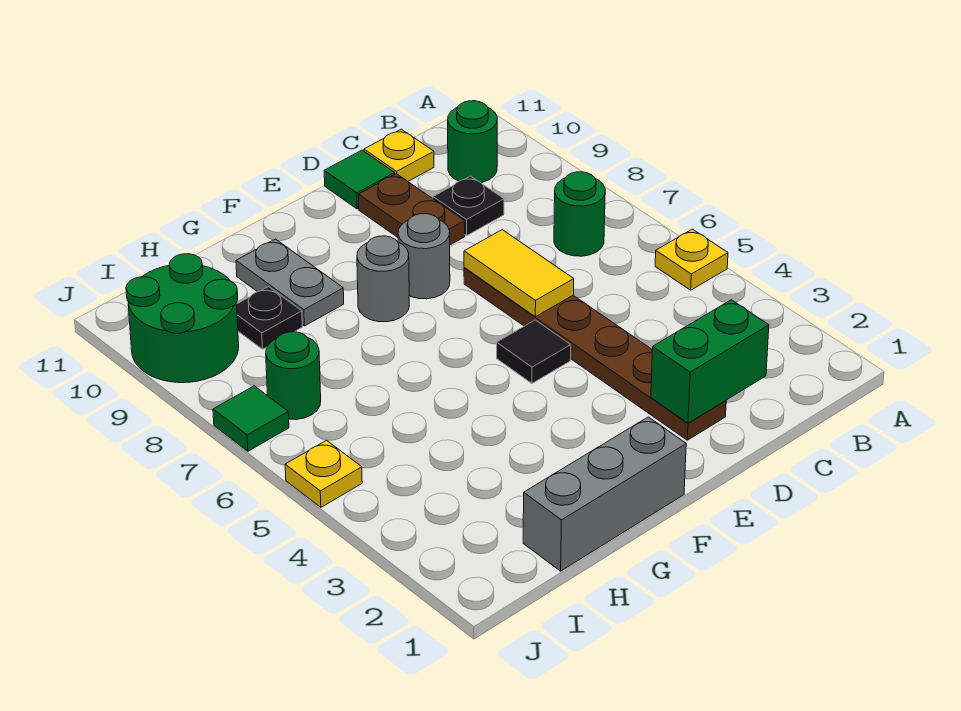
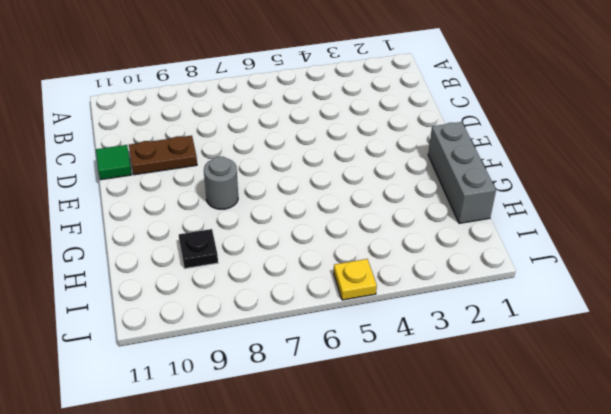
none -> yellow plate A5 level 1
none -> green round brick B7 level 1
none -> green round brick B10 level 1

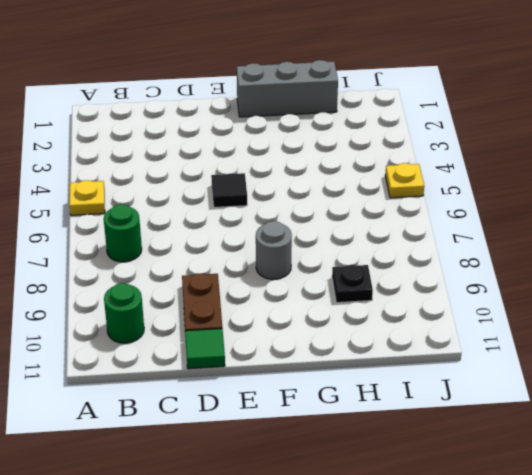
none -> black plate C9 level 1
none -> yellow plate C11 level 1
none -> brown plate D2:D7 level 1

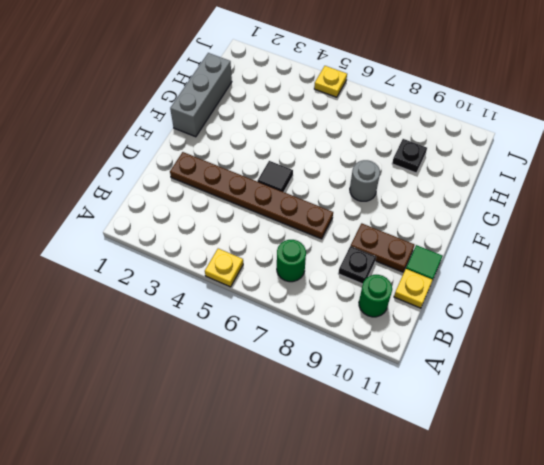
none -> grey round brick E8 level 1
none -> grey plate G9:G10 level 1
none -> green round brick I7 level 1

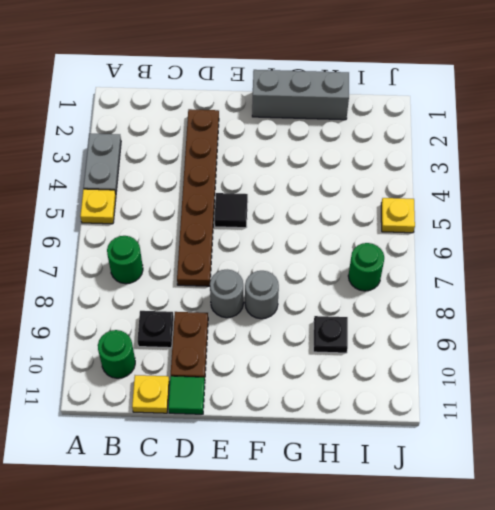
grey plate A3:A4 level 1 -> grey plate G9:G10 level 1
none -> green round brick I9:J10 level 1
none -> green tile J7 level 1
none -> green brick C2:D2 level 2

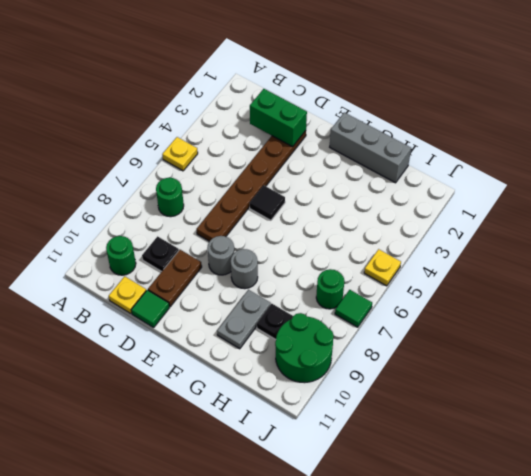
none -> yellow tile D6:D7 level 2

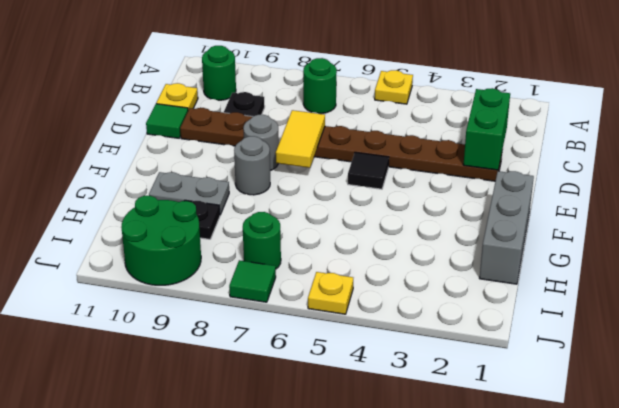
yellow tile D7:E7 level 2 -> yellow tile D6:D7 level 2

